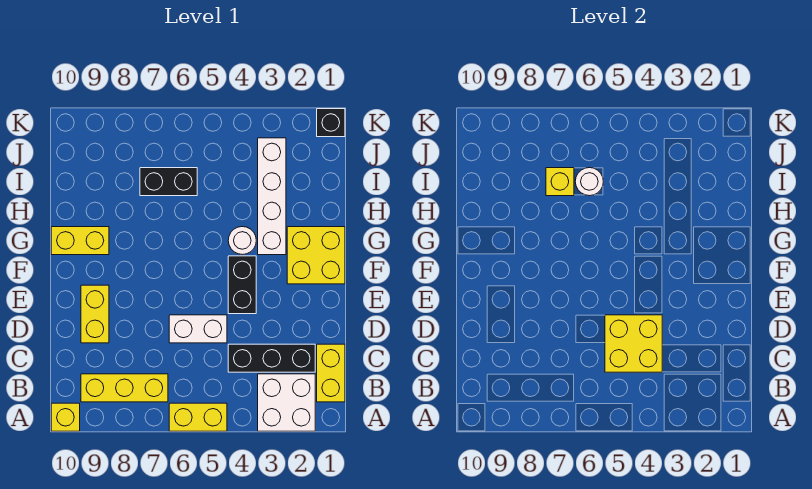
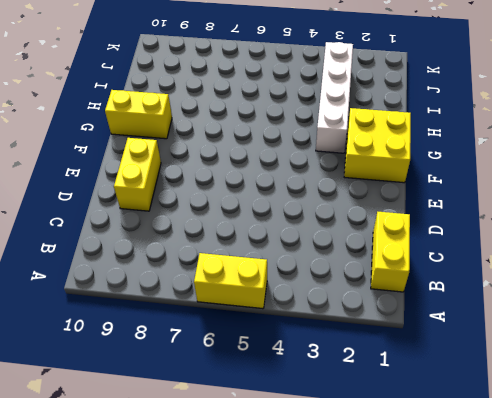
none -> white brick A2:B3 level 1
none -> yellow brick A10 level 1
none -> yellow brick B7:B9 level 1

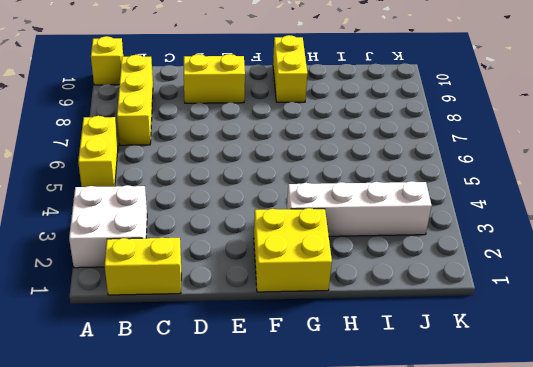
none -> black brick C2:C4 level 1
none -> white brick D5:D6 level 1
none -> black brick E4:F4 level 1

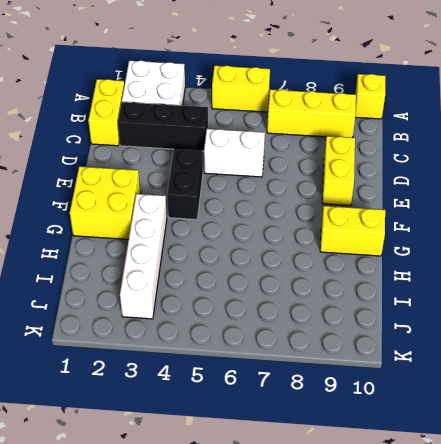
none -> white round brick G4 level 1
none -> black brick I6:I7 level 1
none -> black brick K1 level 1

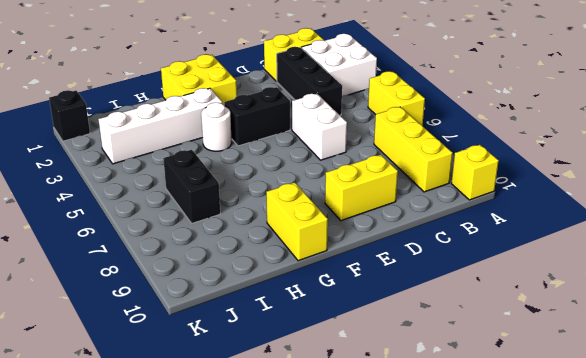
none -> yellow brick C4:D5 level 2
none -> white round brick I6 level 2
none -> yellow brick I7 level 2

